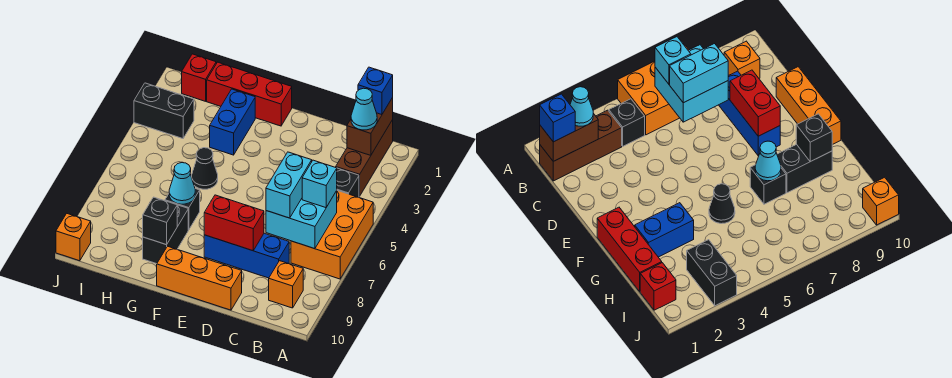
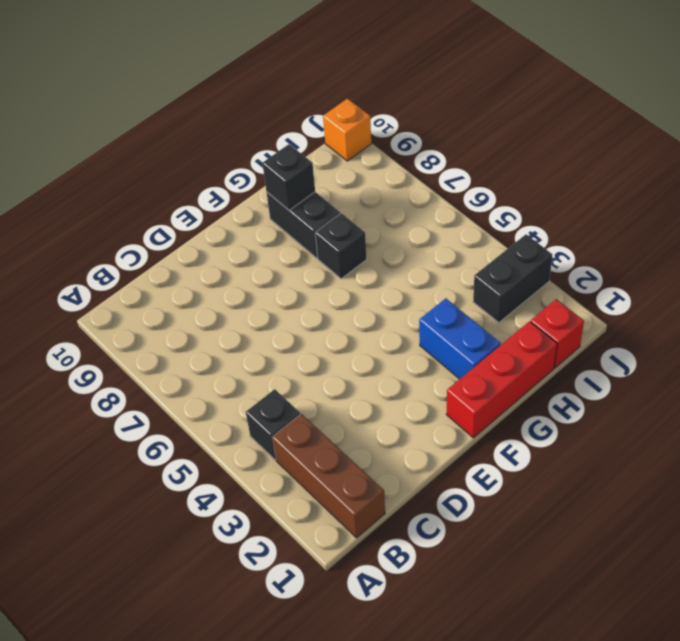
none -> orange brick A5:B7 level 1
none -> orange brick B9 level 1
none -> blue brick C8:E8 level 1

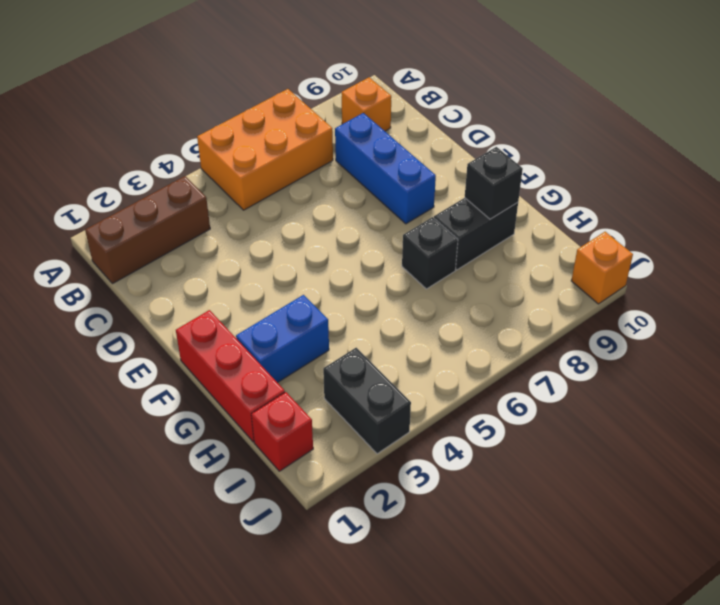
none -> black brick B4 level 1
none -> orange brick D10:F10 level 1
none -> black cone G5 level 1

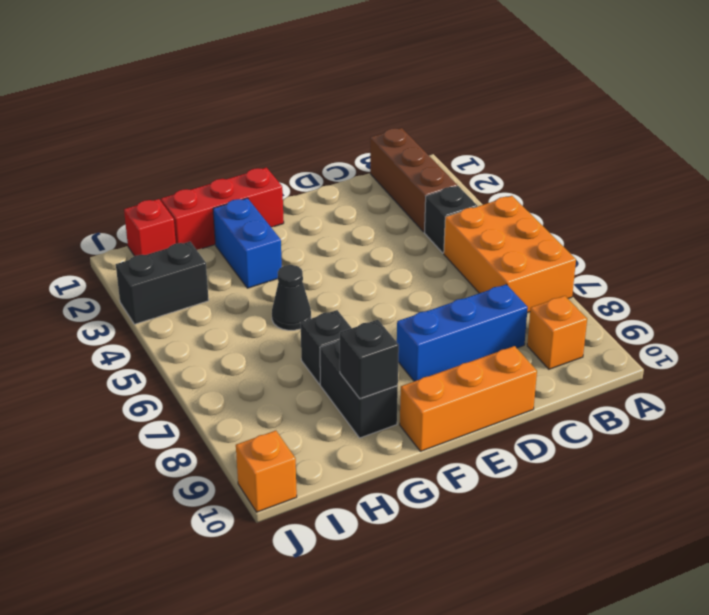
none -> brown brick B1:B2 level 2
none -> cyan brick B6:C7 level 2
none -> red brick D8:E8 level 2

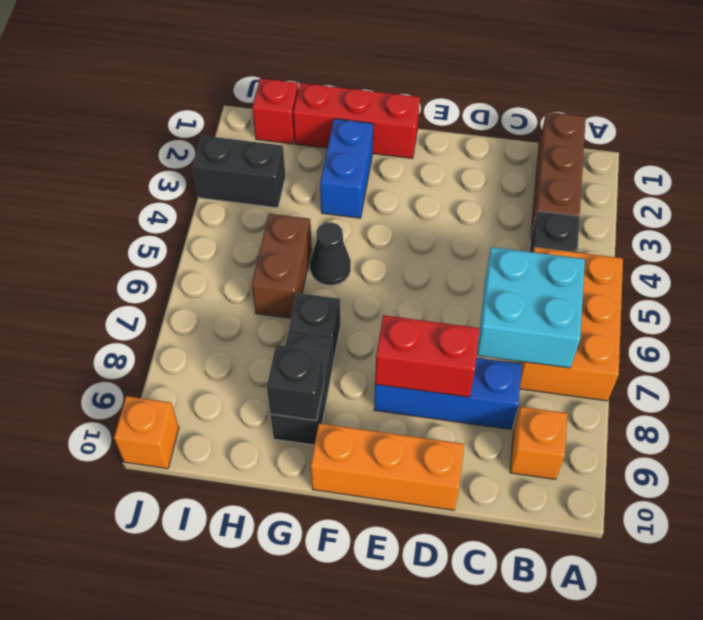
brown brick H5:H6 level 1 -> brown brick B1:B2 level 2
none -> cyan cone G7 level 2
none -> blue brick B1 level 3
none -> cyan cone B2 level 3

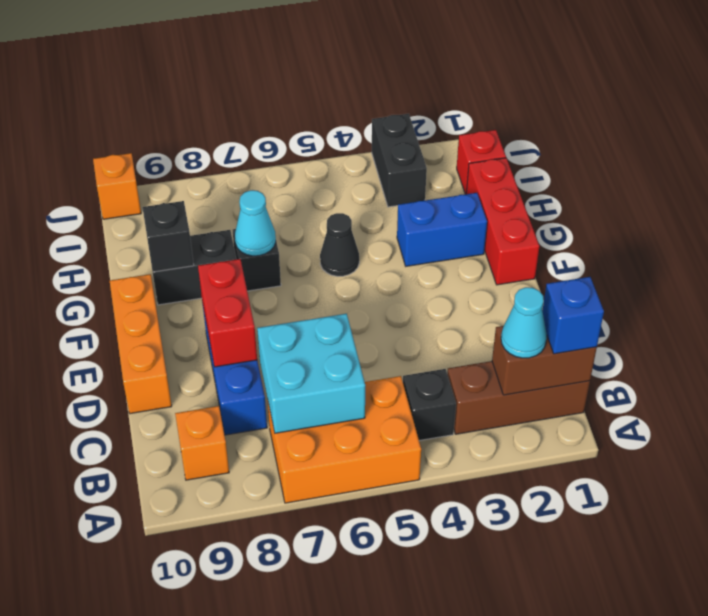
none -> cyan brick B6 level 3
none -> cyan brick C6:C7 level 3

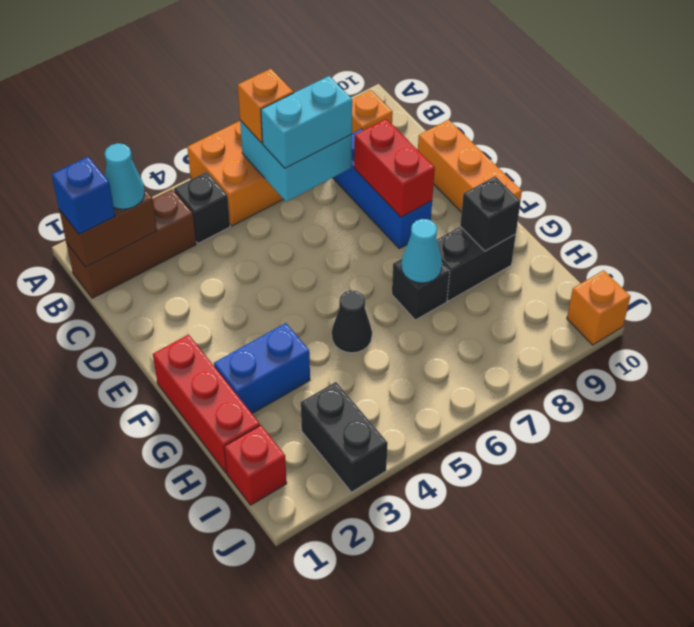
orange brick B6 level 3 -> cyan brick B6 level 3

